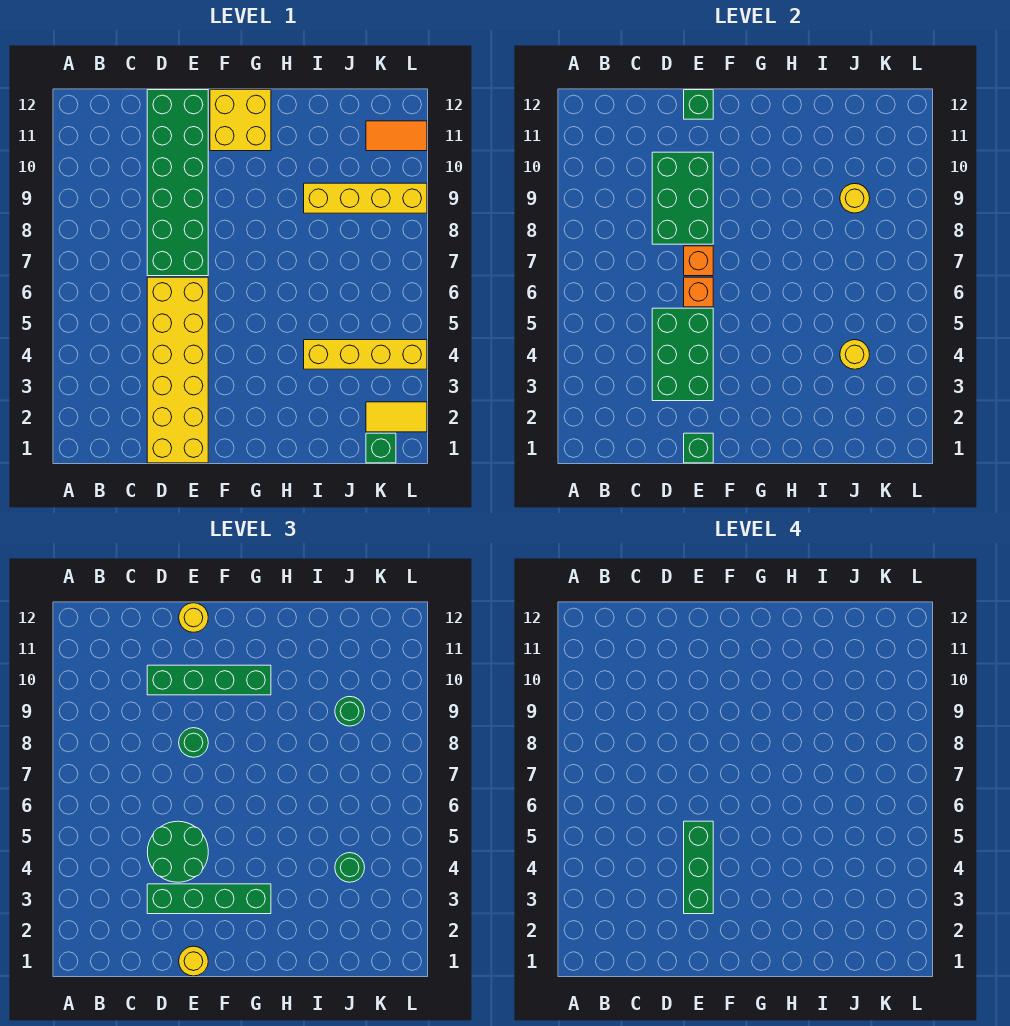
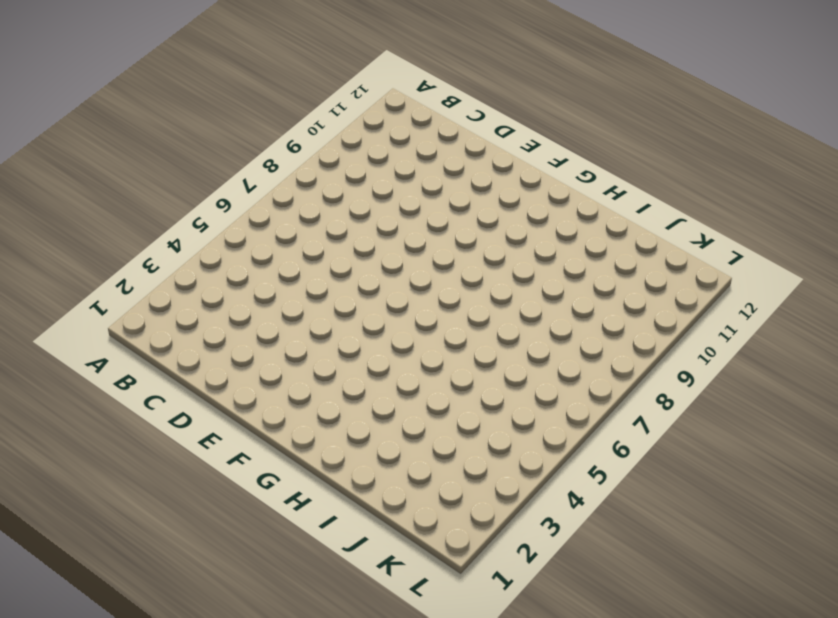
none -> yellow brick D1:E6 level 1
none -> green brick D7:E12 level 1
none -> yellow brick F11:G12 level 1

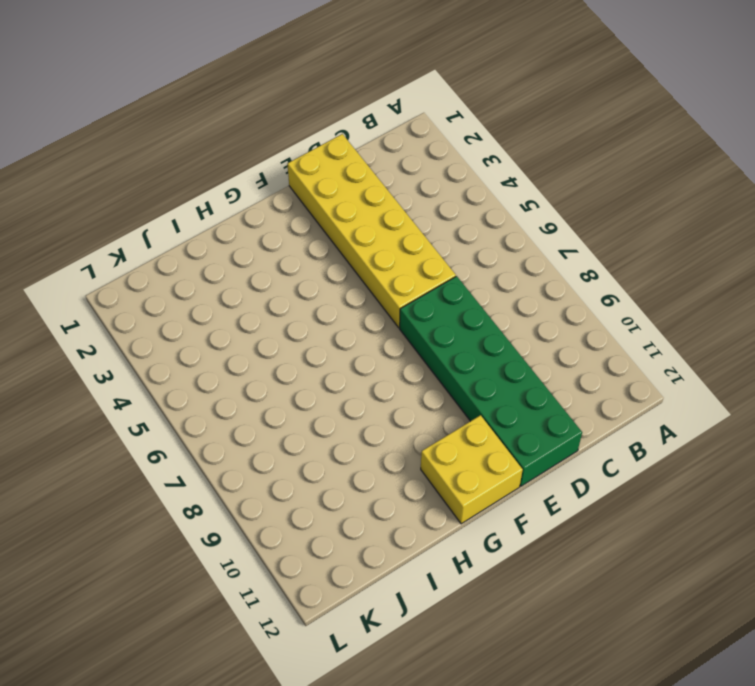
none -> yellow brick I4:L4 level 1
none -> yellow brick I9:L9 level 1
none -> green brick K1 level 1

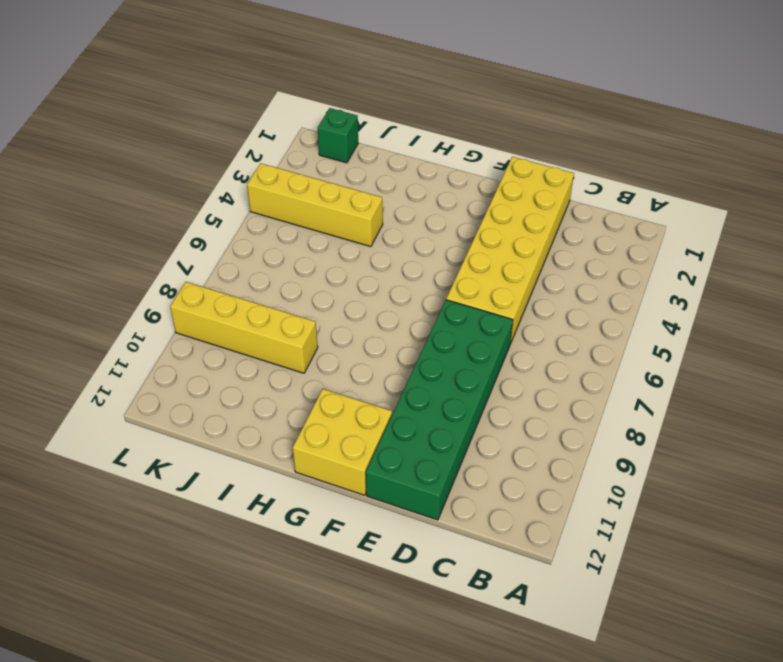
none -> yellow tile K2:L2 level 1
none -> orange tile K11:L11 level 1
none -> green brick D3:E5 level 2

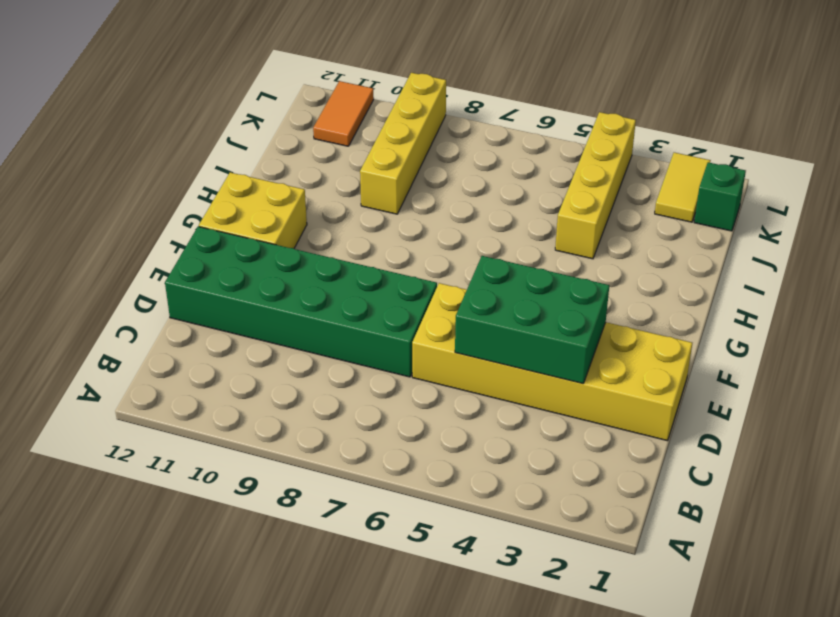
none -> green brick D8:E10 level 2
none -> green brick E1 level 2
none -> orange brick E6 level 2

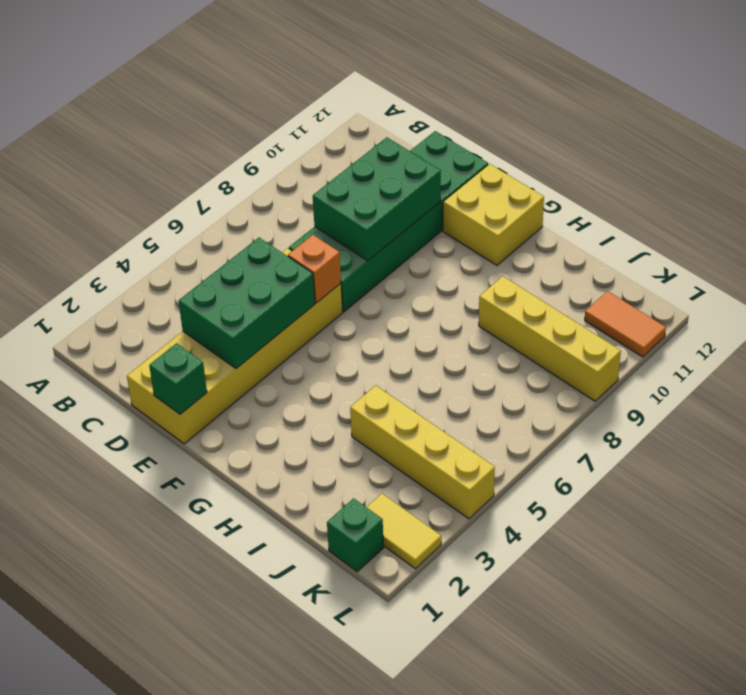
none -> orange brick E7 level 2
none -> green brick E12 level 2
none -> yellow round brick J4 level 2

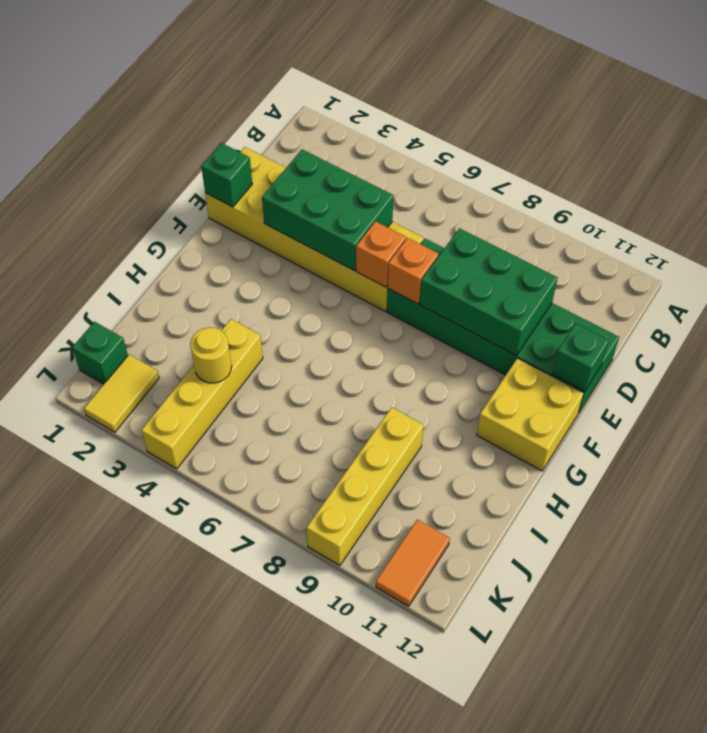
none -> yellow round brick J9 level 2
none -> green brick D3:G3 level 3
none -> green round brick D4:E5 level 3

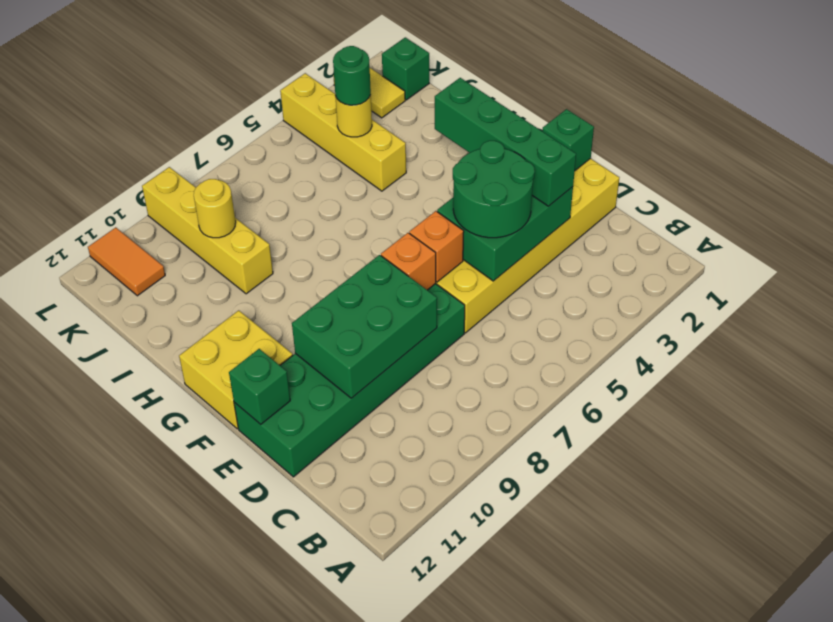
none -> green brick D10:G10 level 3
none -> yellow round brick E1 level 3
none -> green round brick E8 level 3

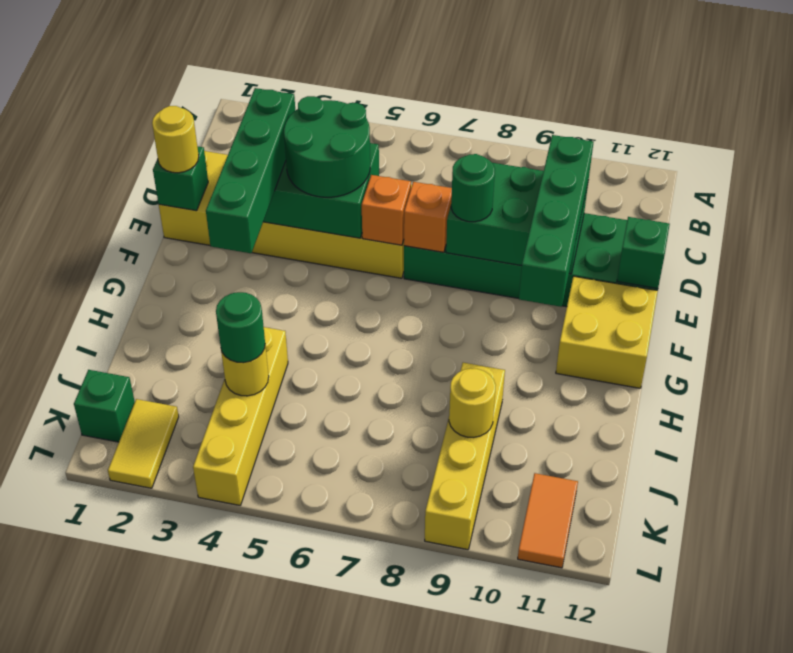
none -> yellow round brick E12 level 3
none -> green round brick J9 level 3
none -> green brick E3:E5 level 4

